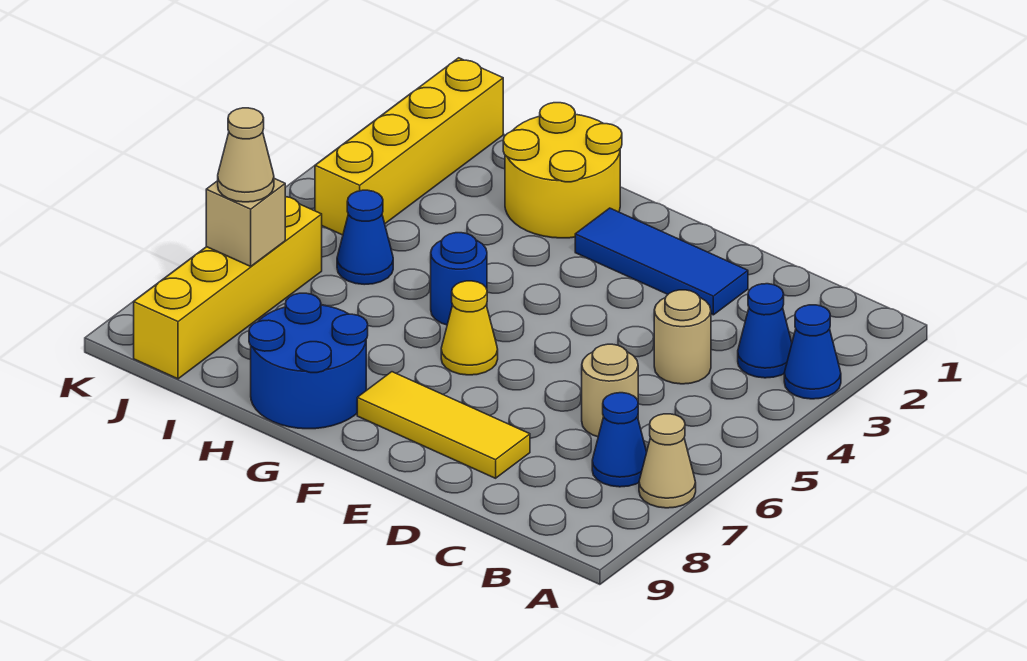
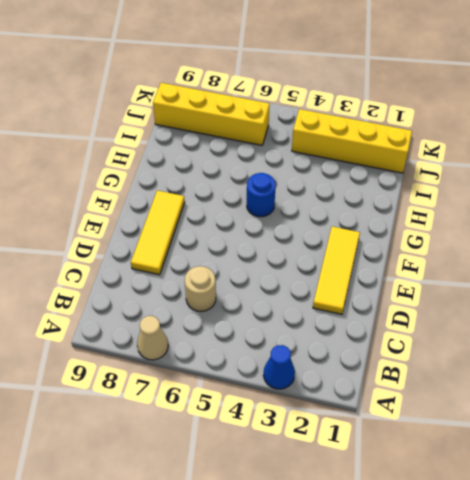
yellow tile D2:F2 level 1 -> blue tile D2:F2 level 1
none -> blue cone B3 level 1
none -> blue cone B7 level 1
none -> tan round brick C4 level 1

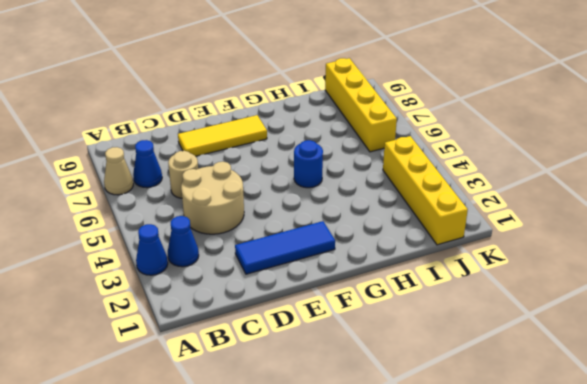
tan round brick C4:D5 level 1 -> tan round brick C4 level 1
none -> yellow cone F6 level 1
none -> yellow round brick G1:H2 level 1
none -> blue round brick G8:H9 level 1

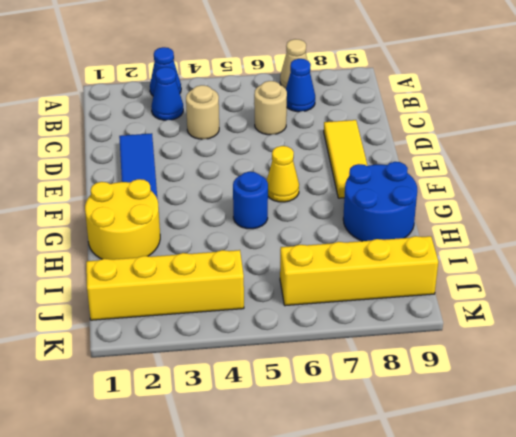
none -> blue cone I5 level 1
none -> tan brick J7 level 2
none -> tan cone J7 level 3

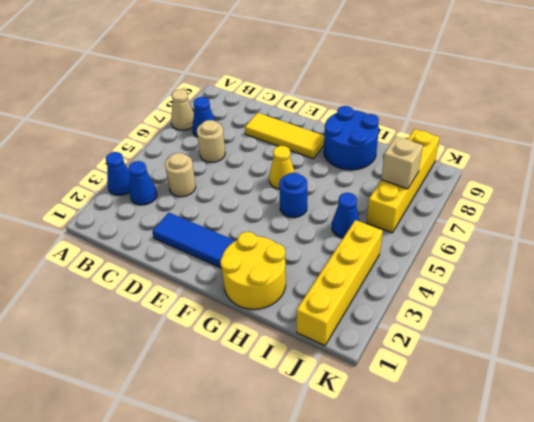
none -> tan cone J7 level 3

